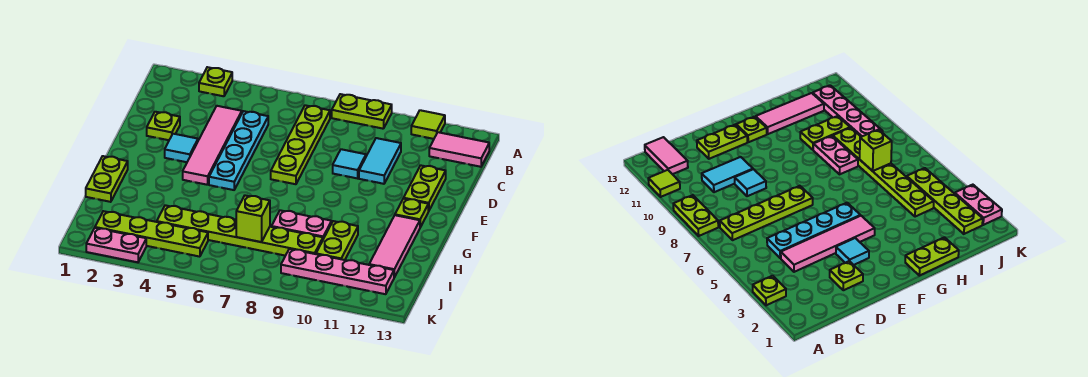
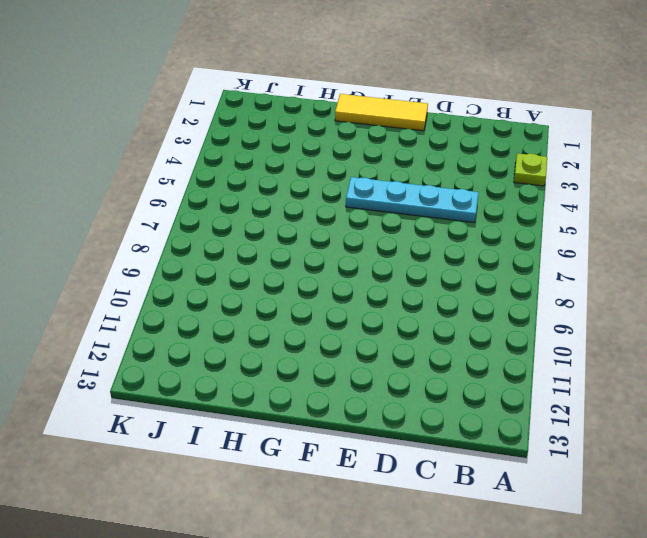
yellow tile E1:G1 level 1 -> lime plate G1:H1 level 1
none -> lime plate A8:A9 level 1
none -> lime tile A11 level 1
none -> lime plate B7:E7 level 1

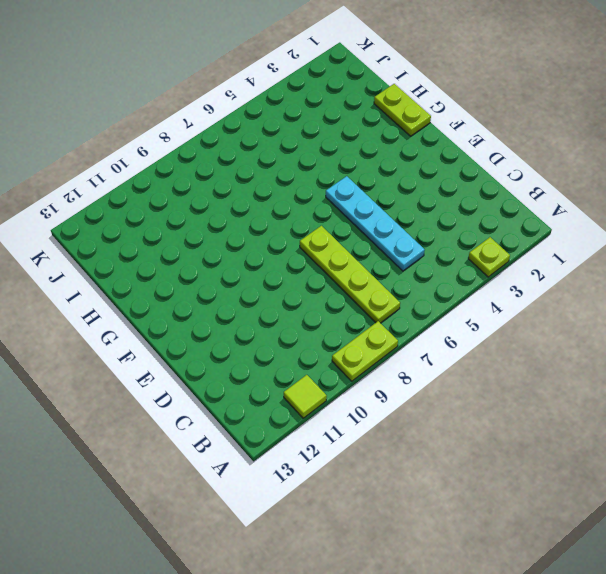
none -> pink tile B12:B13 level 1
none -> pink tile C4:F4 level 1
none -> cyan tile C10:D10 level 1

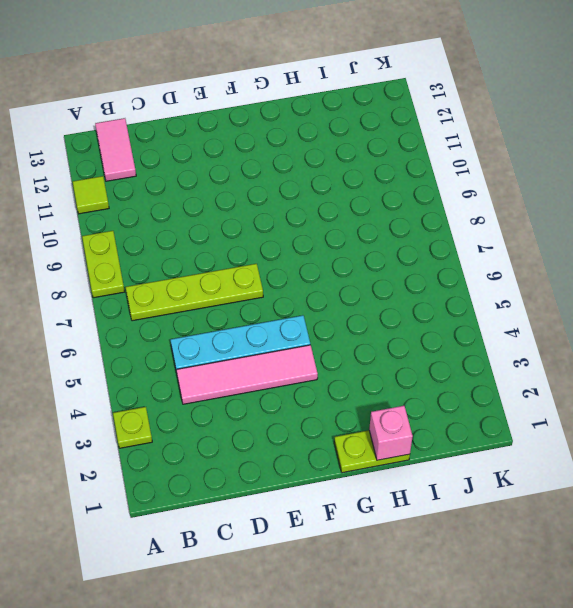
pink brick H1 level 2 -> none
none -> cyan tile C10:D10 level 1
none -> lime plate D2 level 1
none -> cyan tile D9 level 1

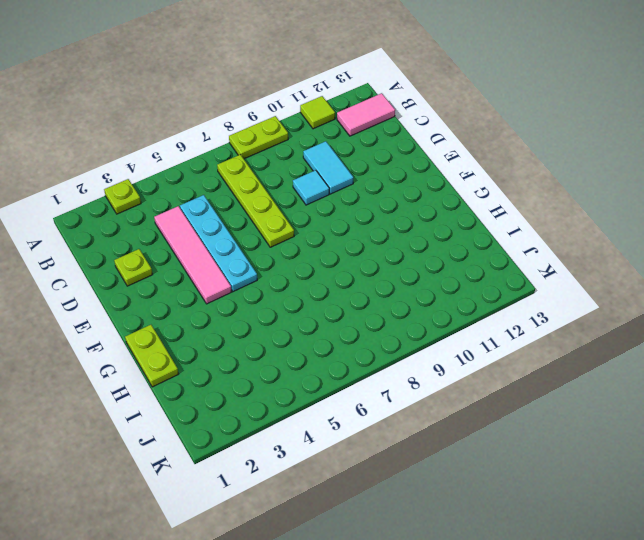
none -> lime plate D12:E12 level 1
none -> cyan tile E3 level 1
none -> lime plate F12 level 1

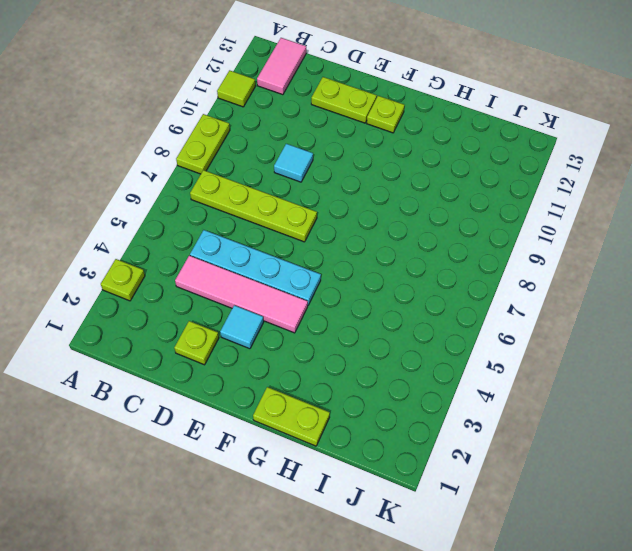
none -> cyan tile C10:D10 level 1
none -> pink tile G12:I12 level 1
none -> pink plate H8:H9 level 1

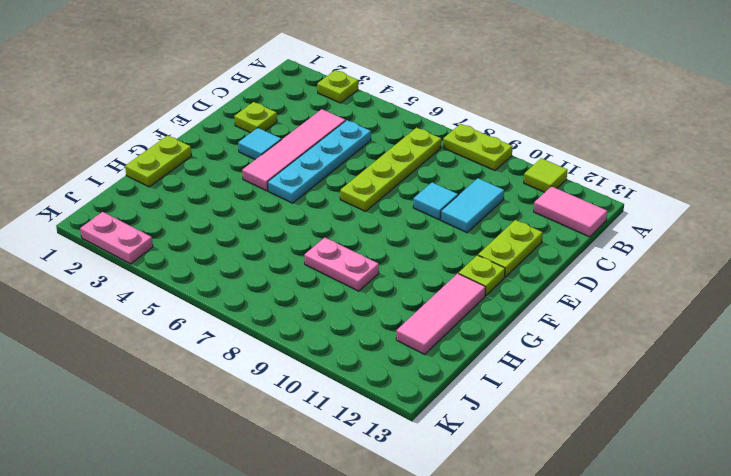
none -> lime plate H10:I10 level 1
none -> lime plate I4:I9 level 1
none -> lime plate J2:J5 level 1

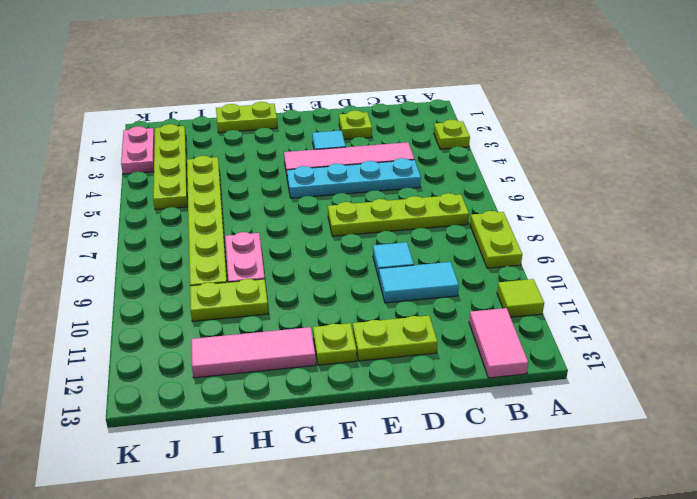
none -> pink plate J9:J12 level 1
none -> lime brick I7 level 2

